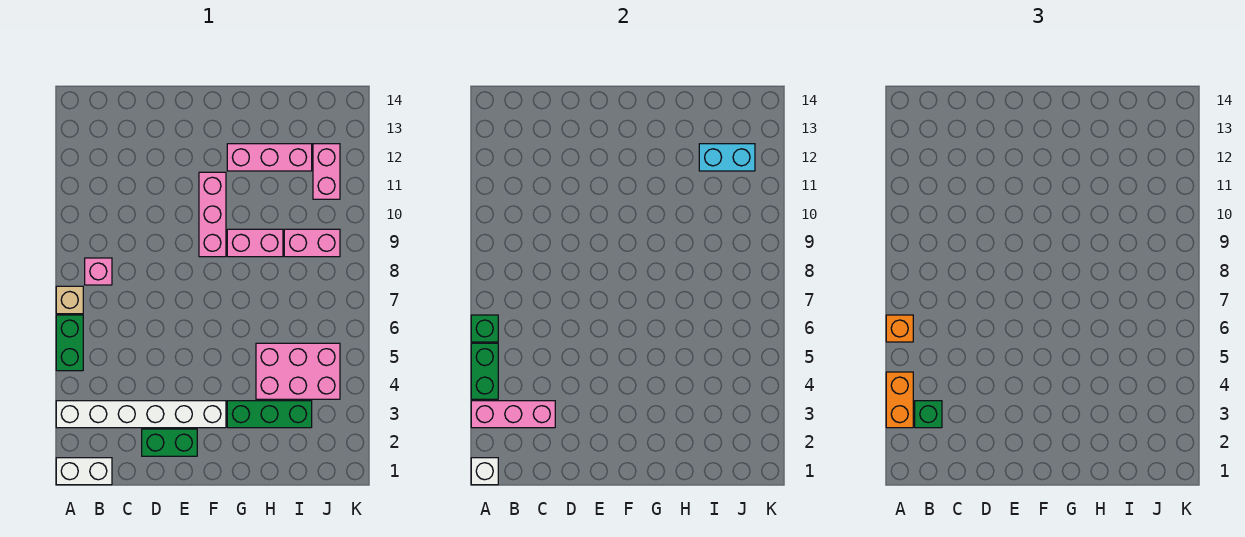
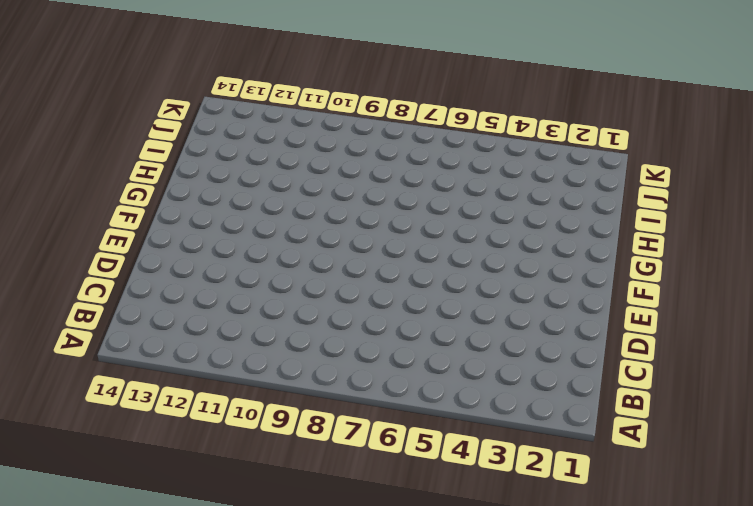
none -> white brick A1:B1 level 1
none -> white brick A3:F3 level 1
none -> green brick A5:A6 level 1

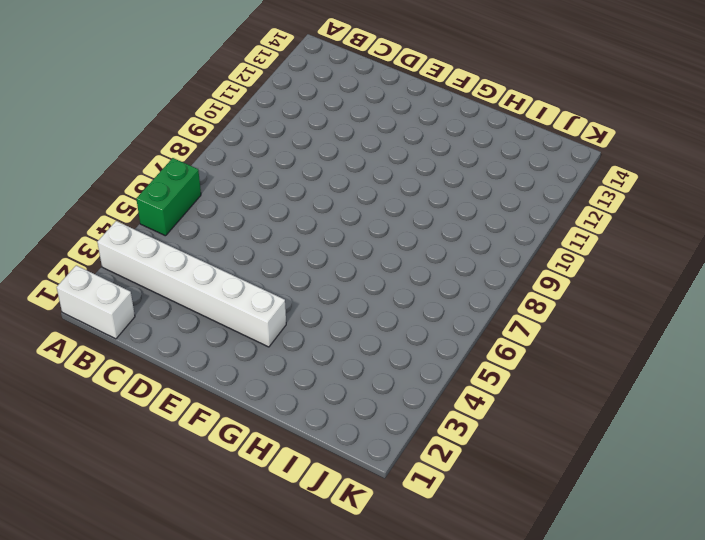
none -> tan brick A7 level 1
none -> pink brick B8 level 1
none -> green brick D2:E2 level 1

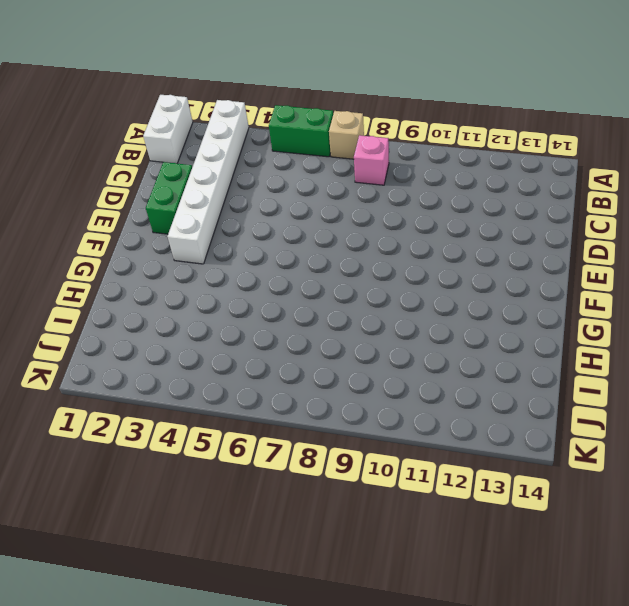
none -> pink brick F9:F11 level 1
none -> green brick G3:I3 level 1
none -> pink brick G9:H9 level 1

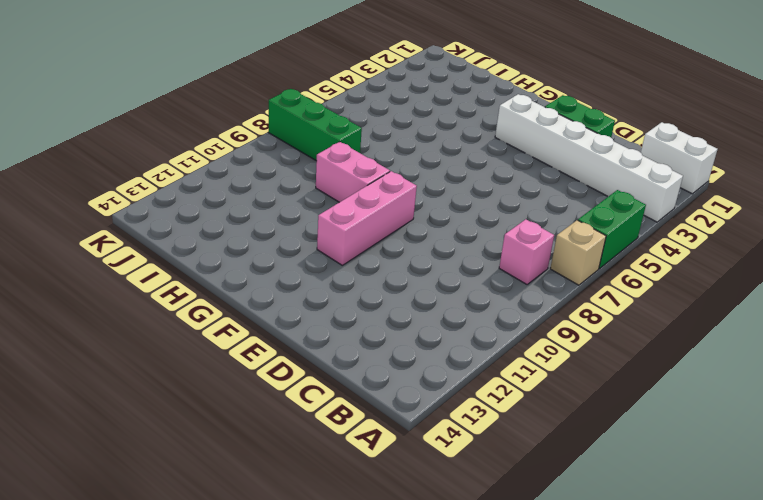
green brick I8:K8 level 1 -> green brick G3:I3 level 1
none -> pink brick G12:I12 level 1
none -> pink brick H4:J5 level 1
none -> pink brick I9:J9 level 1

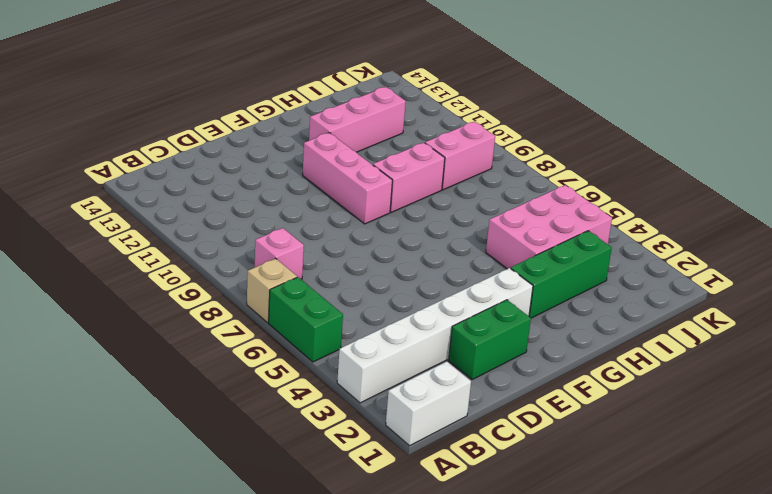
none -> pink brick J11:J12 level 1
none -> white brick A1 level 2
none -> pink brick A3:C3 level 2

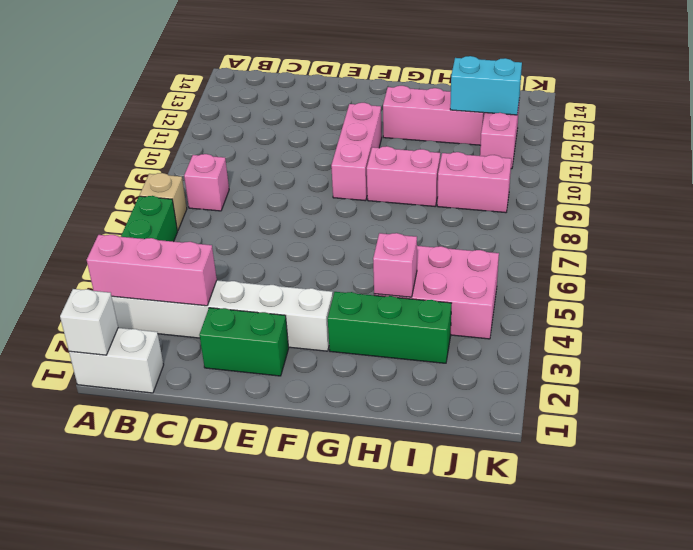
pink brick H4 level 2 -> none
none -> green brick A4:A5 level 2
none -> green brick A6 level 2
none -> orange brick A3:A4 level 3

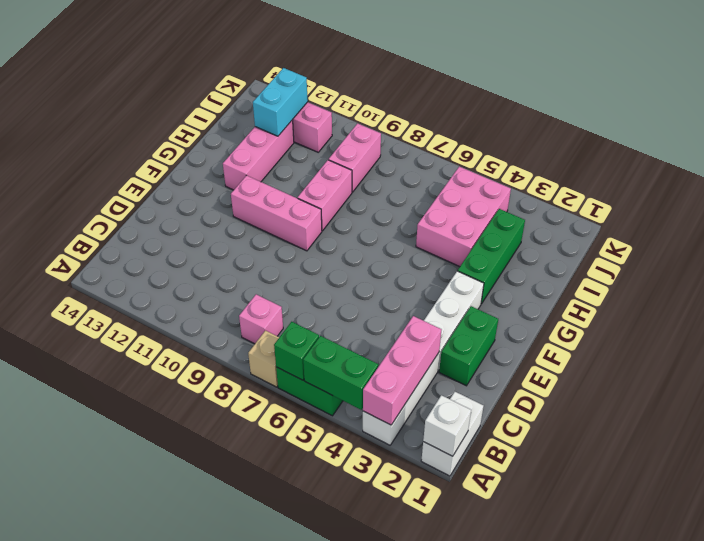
none -> orange brick A3:A4 level 3
none -> orange brick A6 level 3
none -> green brick B3 level 3

